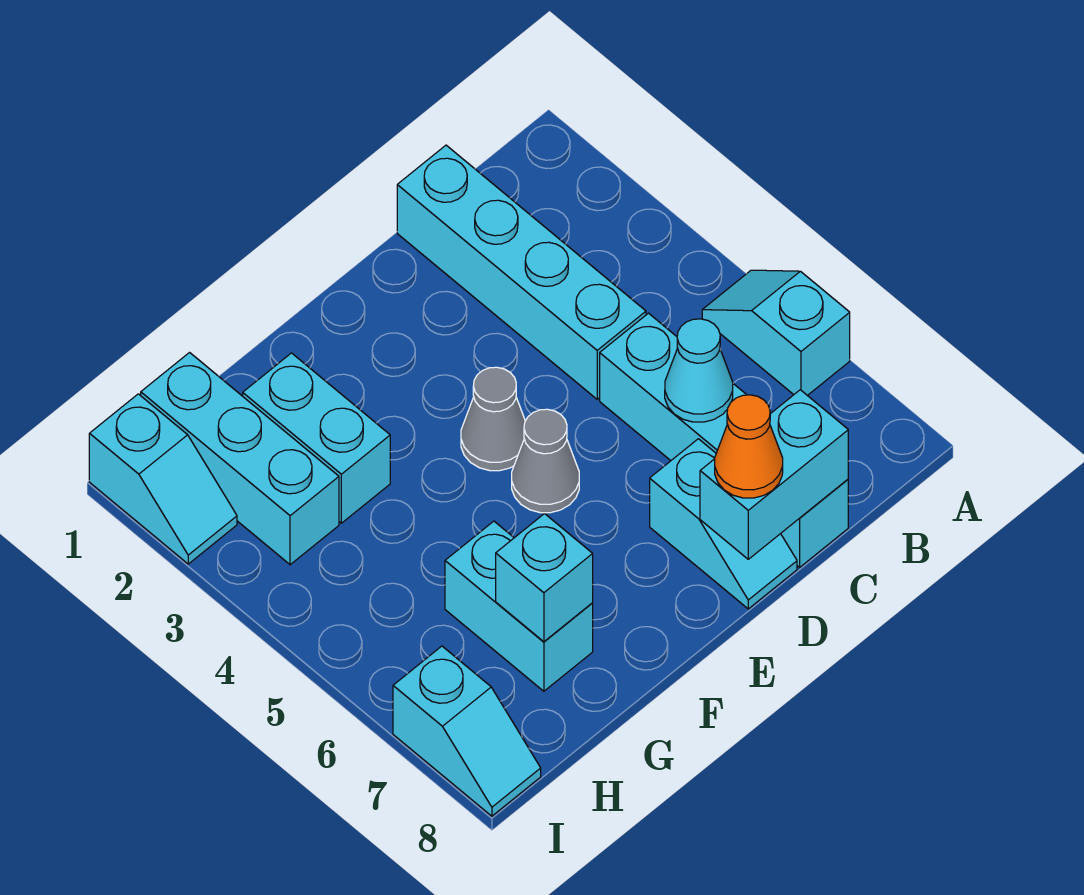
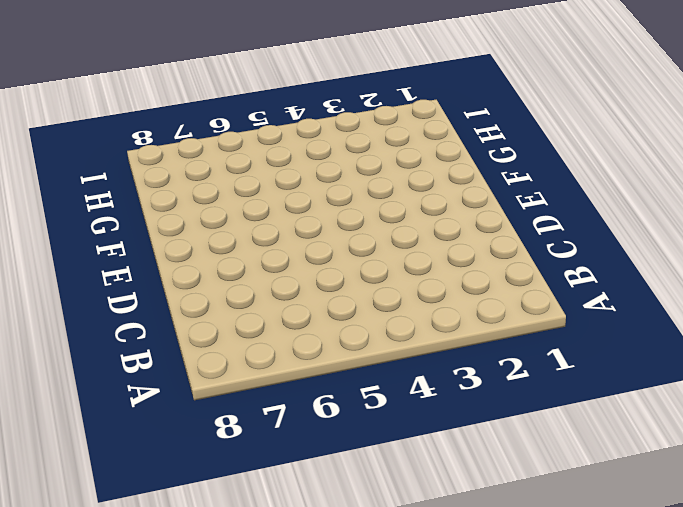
none -> cyan slope A5:A6 level 1 top 6
none -> cyan brick C1:C4 level 1
none -> cyan brick C5:C8 level 1

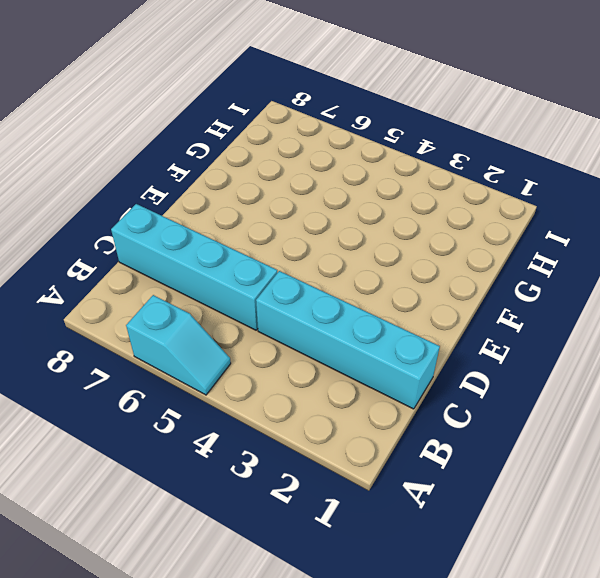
none -> cyan slope D7:D8 level 1 top 7
none -> grey cone E4 level 1
none -> grey cone E5 level 1

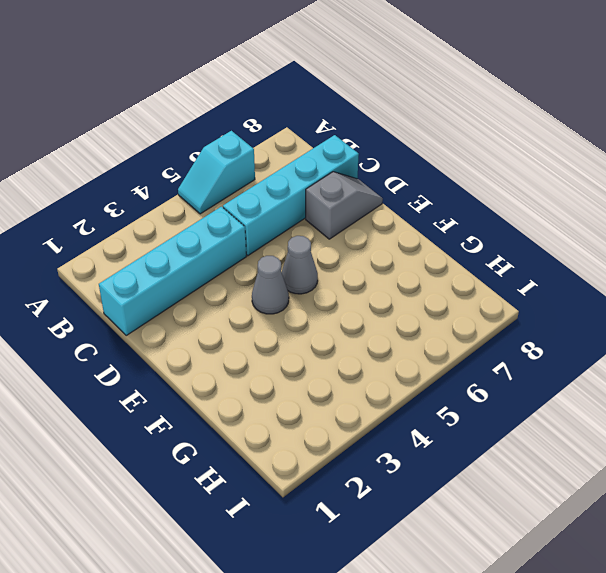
grey slope D7:D8 level 1 top 7 -> cyan slope D7:D8 level 1 top 7
none -> cyan brick G2:G3 level 1
none -> cyan brick G6:G7 level 1
none -> cyan brick H1:H3 level 1

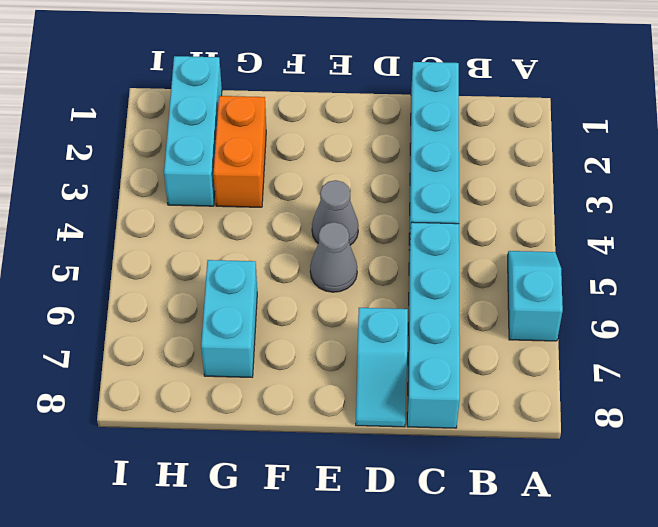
orange brick G2:G3 level 1 -> cyan brick G2:G3 level 1
none -> cyan slope I1:I2 level 1 top 1
none -> cyan slope I7:I8 level 1 top 7
none -> cyan cone C6 level 2

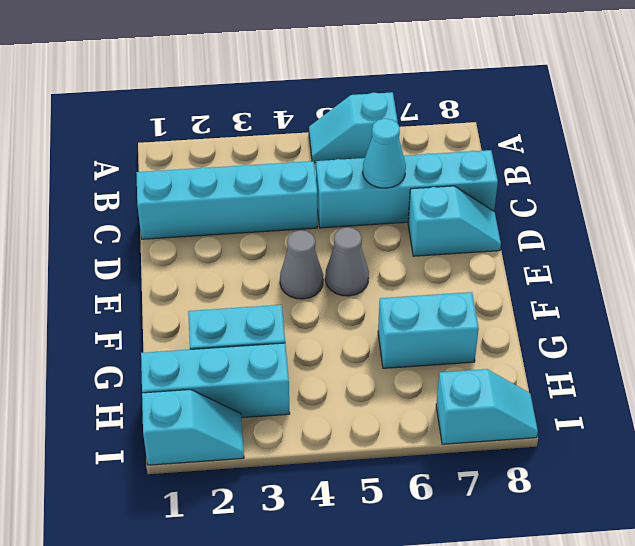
none -> cyan brick C8:D8 level 2
none -> cyan brick G7 level 2
none -> orange cone D8 level 3

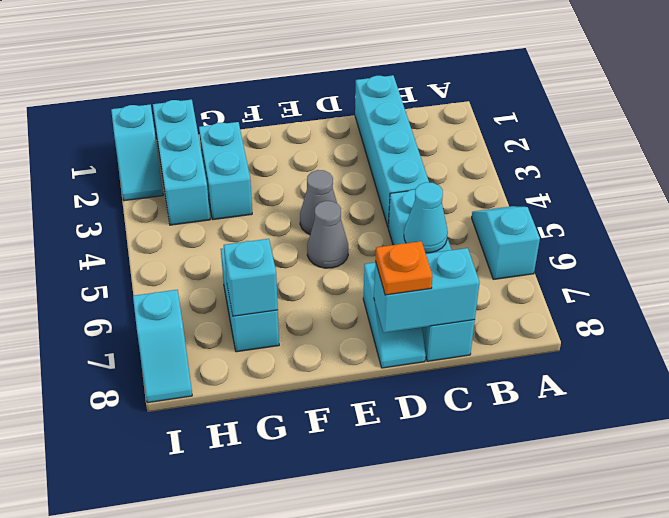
orange plate D8 level 3 -> orange cone D8 level 3

